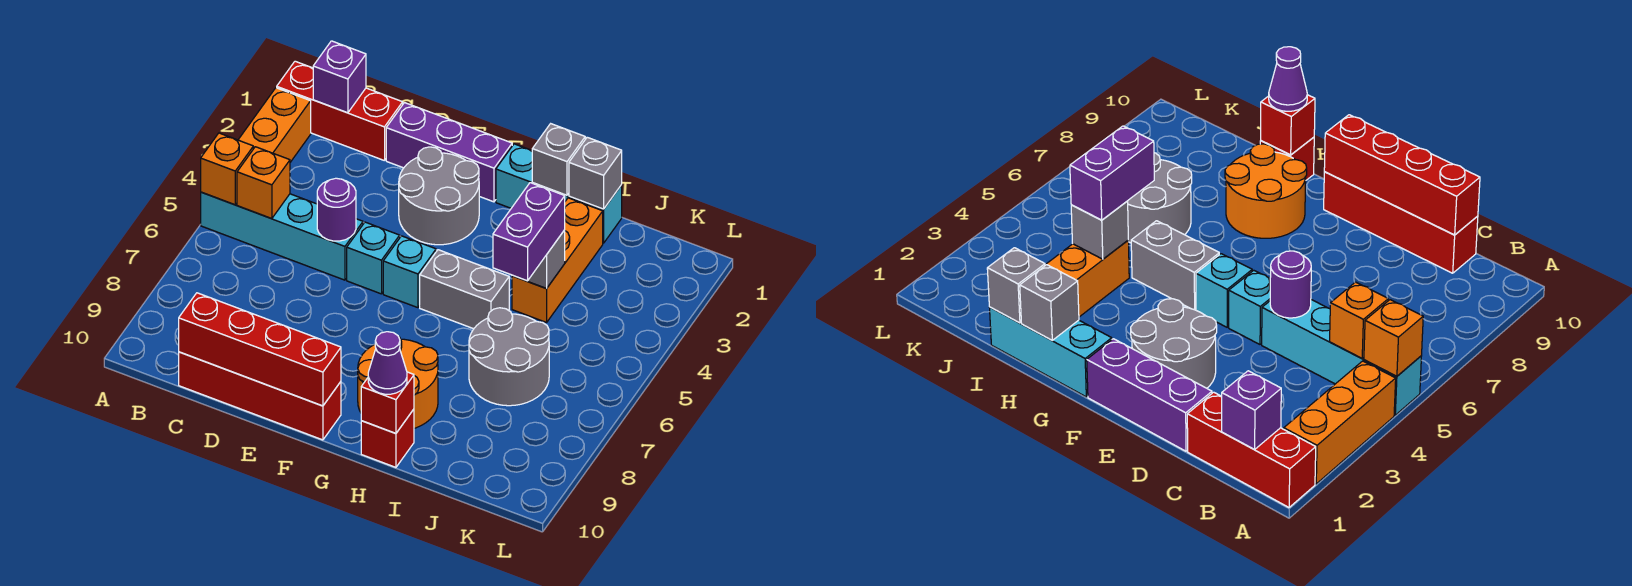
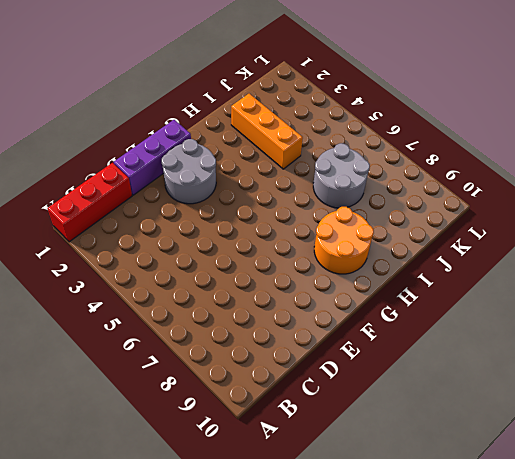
none -> orange brick A2:A4 level 1
none -> cyan brick A5:D5 level 1
none -> red brick C10:F10 level 1

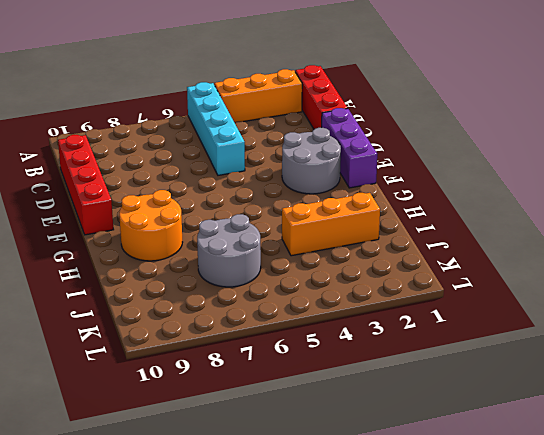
none -> cyan brick E5 level 1
none -> cyan brick F5 level 1
none -> cyan brick G1:I1 level 1

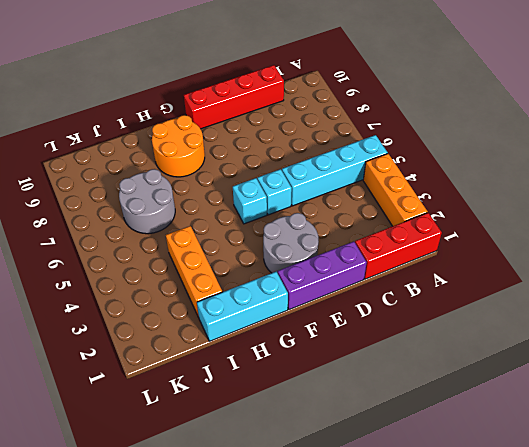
none -> grey brick G5:H5 level 1
none -> red brick H10 level 1
none -> orange brick A5 level 2

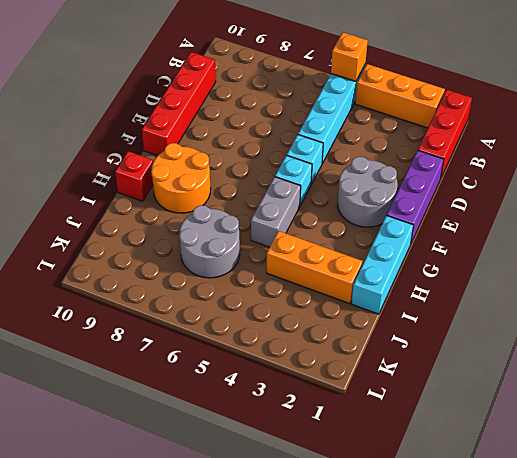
none -> purple brick B1 level 2
none -> orange brick B5 level 2
none -> red brick C10:F10 level 2

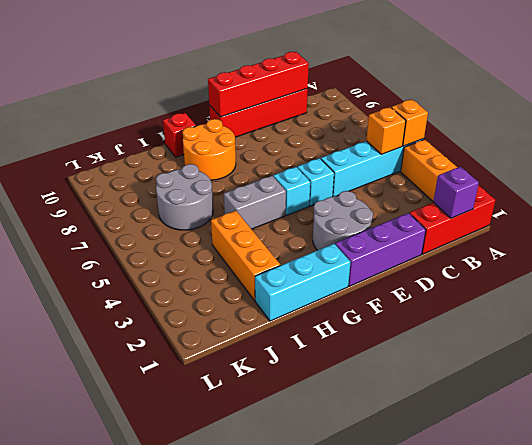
none -> purple round brick D5 level 2
none -> grey brick H1 level 2
none -> red brick H10 level 2

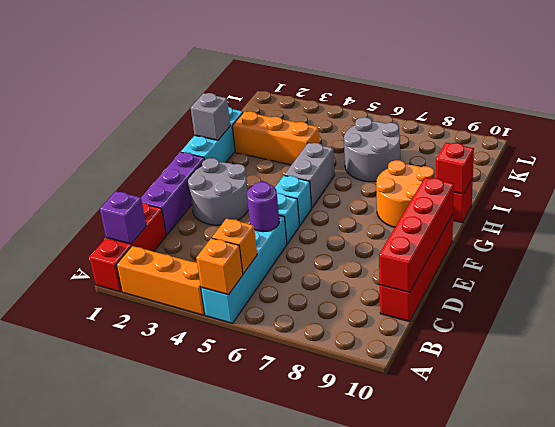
none -> grey brick I1 level 2
none -> grey brick I4 level 2
none -> purple cone H10 level 3

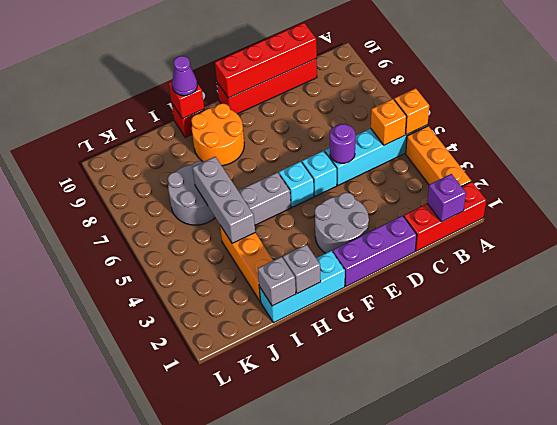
grey brick I4:I6 level 2 -> grey brick I4 level 2
none -> purple brick I4:I5 level 3

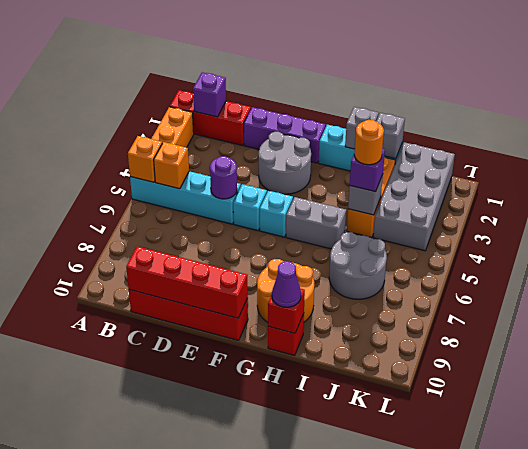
purple brick I4 level 3 -> purple brick I4:I5 level 3
orange round brick I4 level 4 -> none
grey brick J1:K4 level 1 -> none

